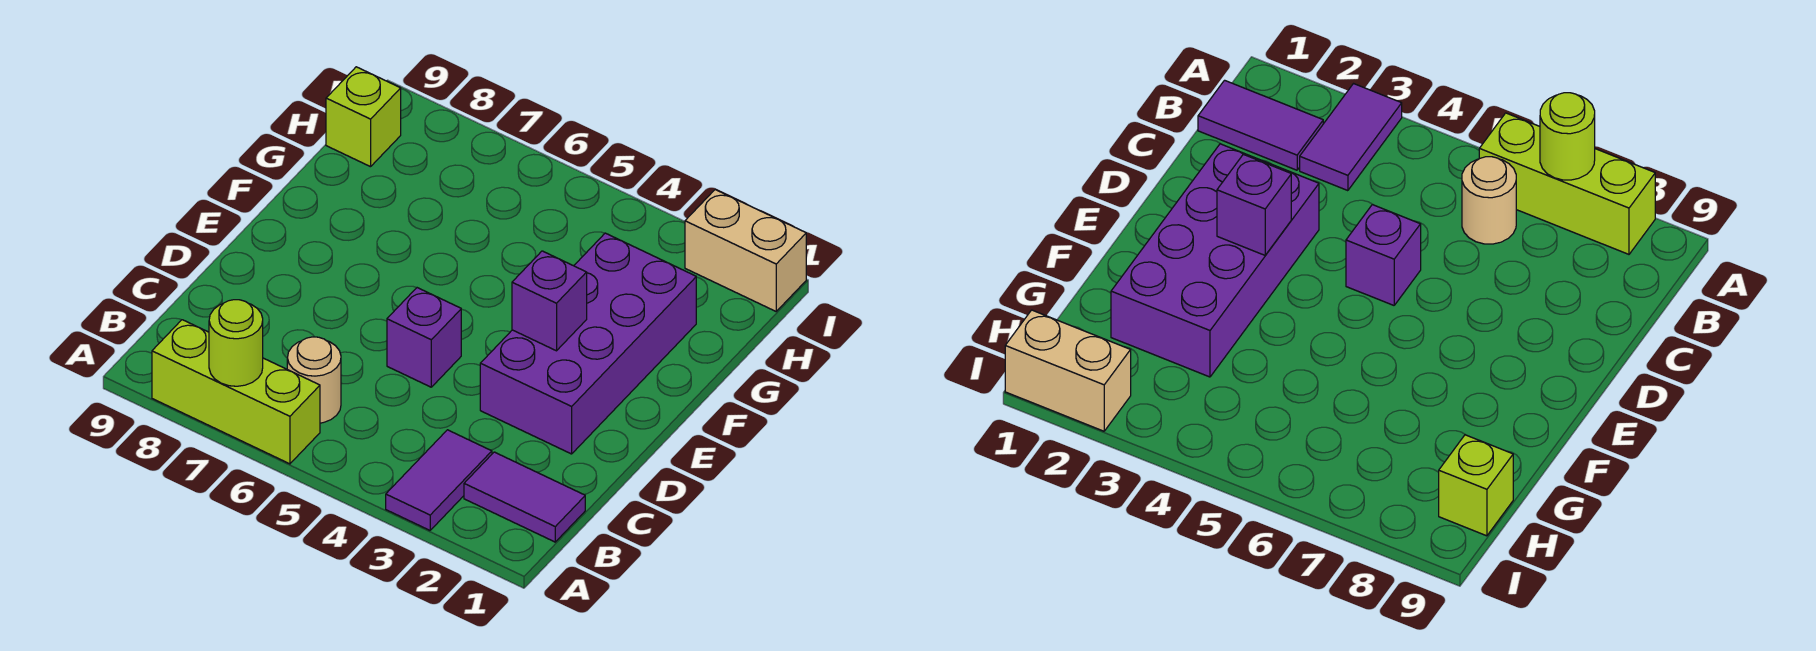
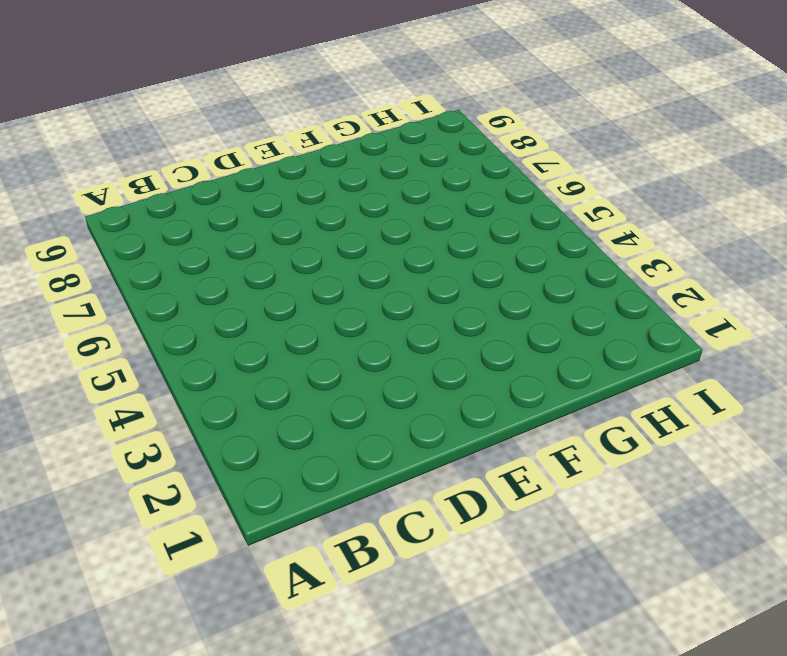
none -> purple tile A3:B3 level 1
none -> lime brick A6:A8 level 1

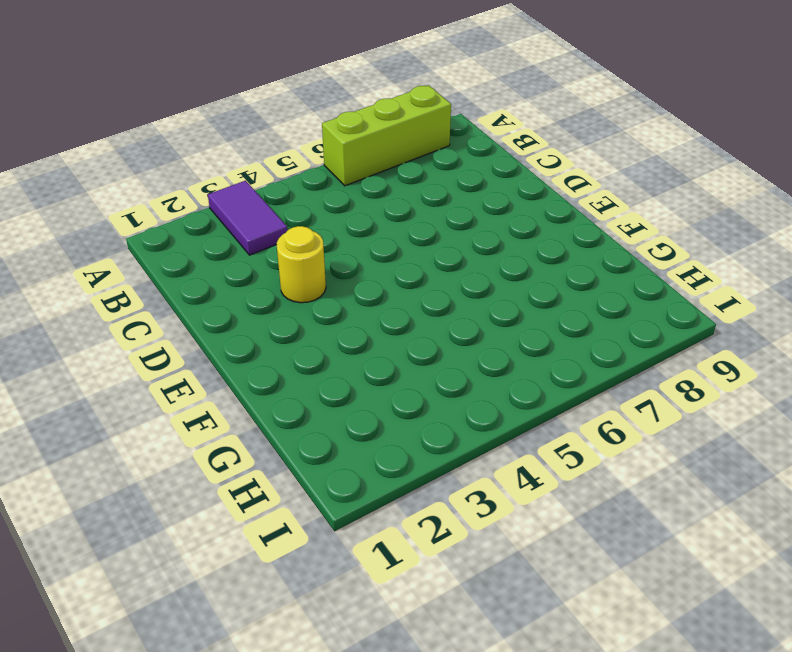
yellow round brick D3 level 1 -> purple brick D2:G3 level 1
none -> purple tile B1:B2 level 1
none -> tan round brick B6 level 1

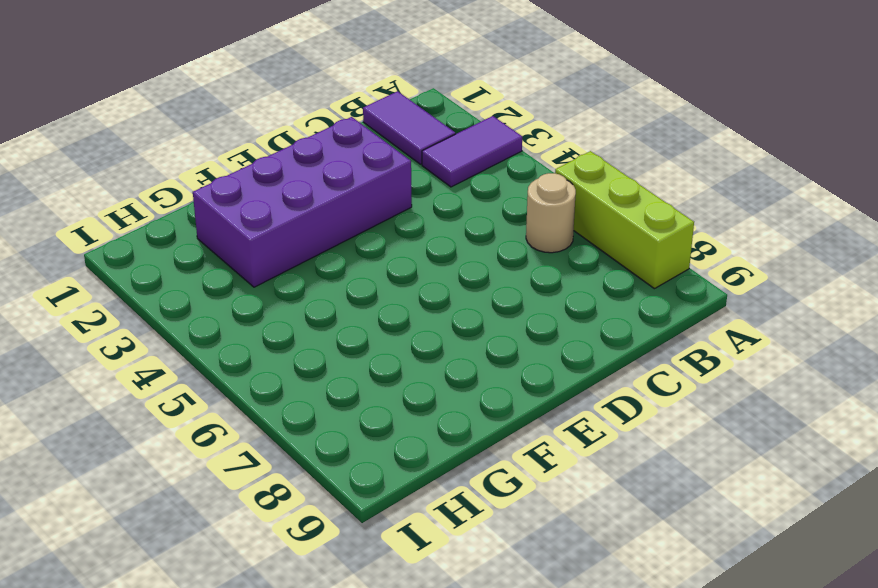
none -> purple brick D5 level 1
none -> lime brick H9 level 1

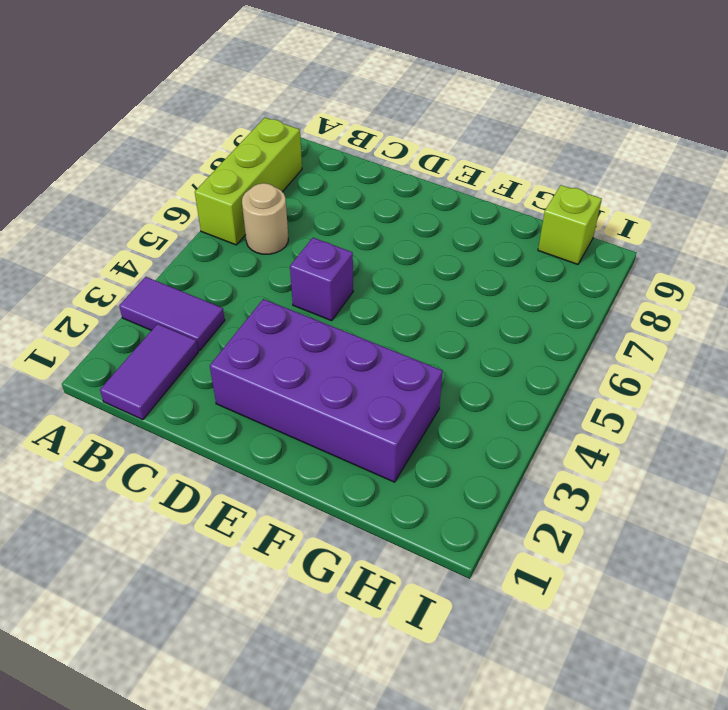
none -> tan brick I1:I2 level 1
none -> lime round brick A7 level 2

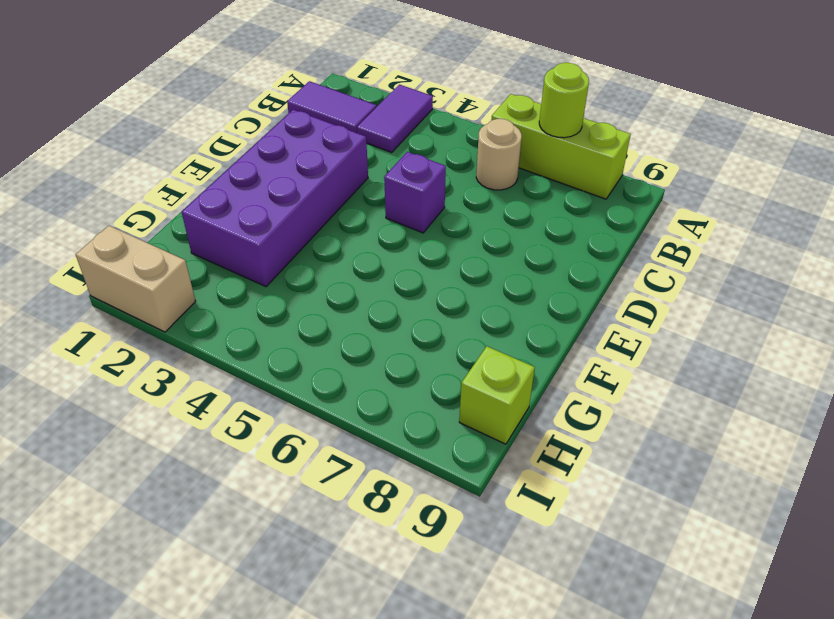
none -> purple brick E3 level 2

